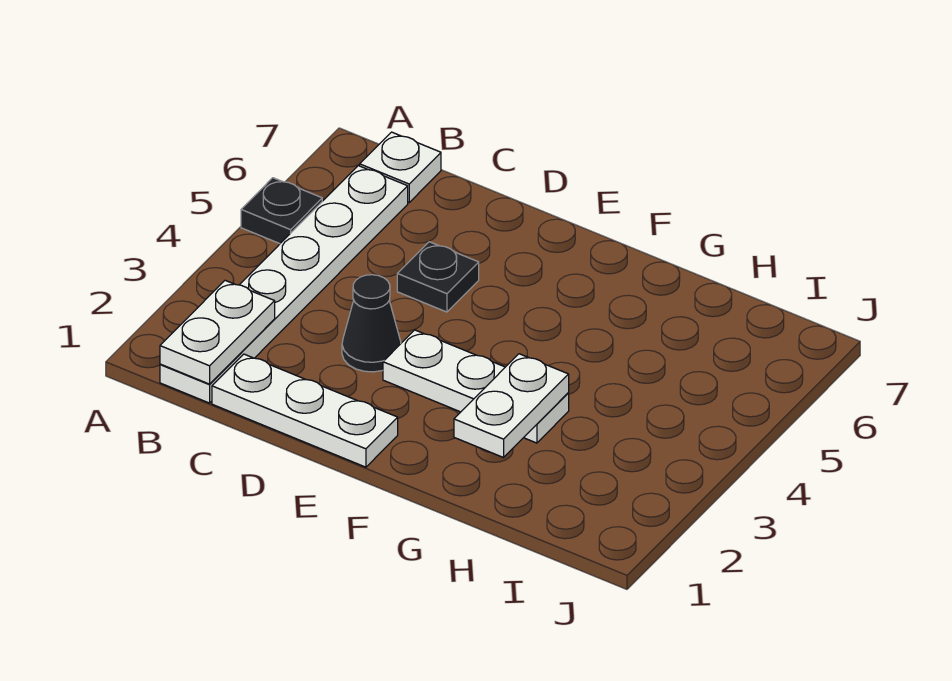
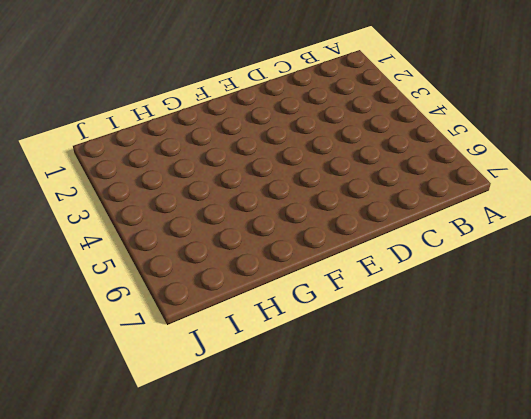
none -> black plate A5 level 1
none -> white plate B1:B6 level 1

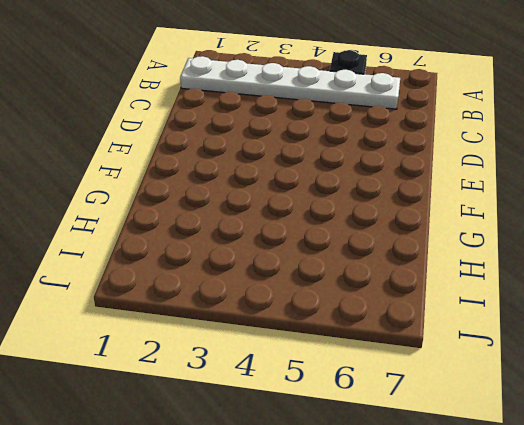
none -> white plate B7 level 1
none -> white plate C1:E1 level 1

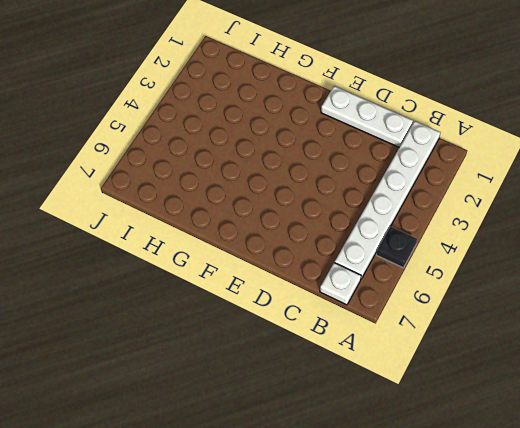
none -> black cone D3 level 1
none -> black plate D5 level 1

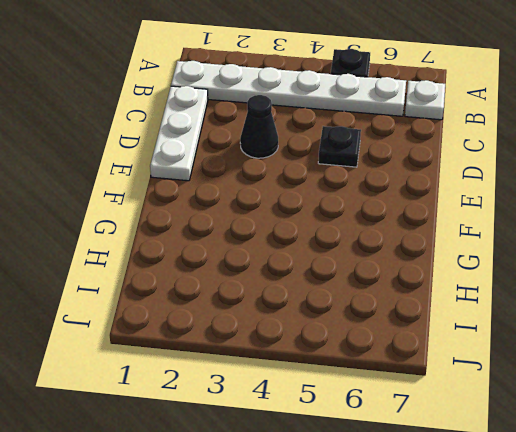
none -> white plate E3:G3 level 1
none -> white plate B1:B2 level 2

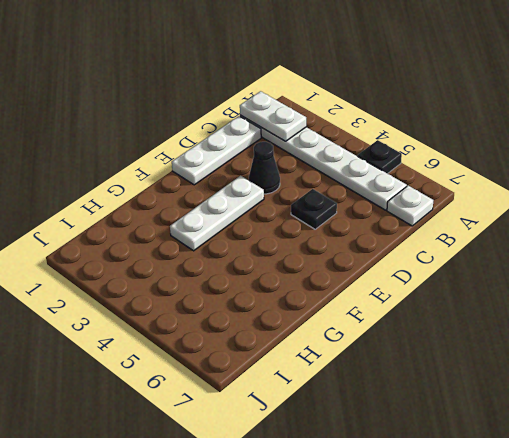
none -> white plate G2:G3 level 2

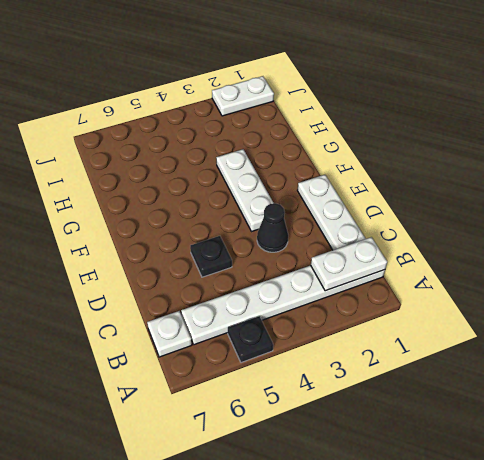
white plate J1:J2 level 1 -> white plate G2:G3 level 2

